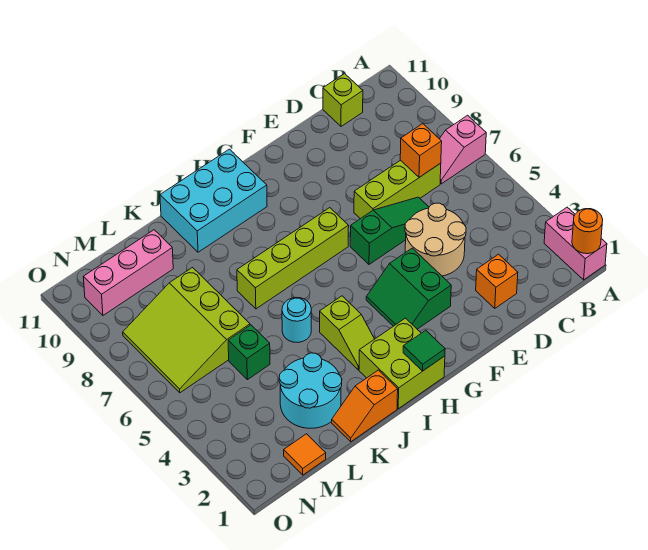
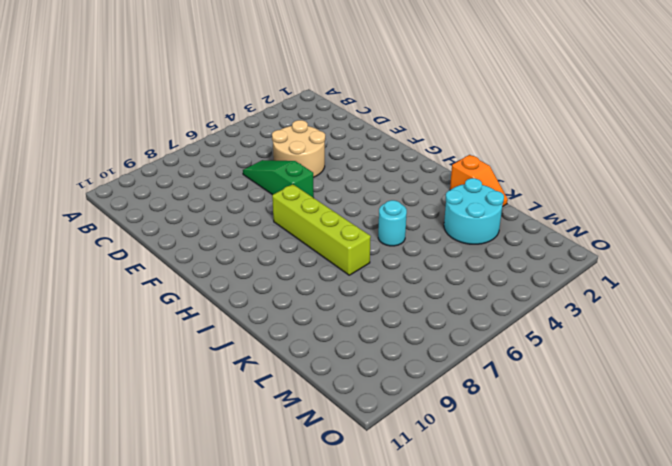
none -> pink brick A1:A2 level 1
none -> pink slope A7:B7 level 1 top A
none -> lime brick C7:E7 level 1

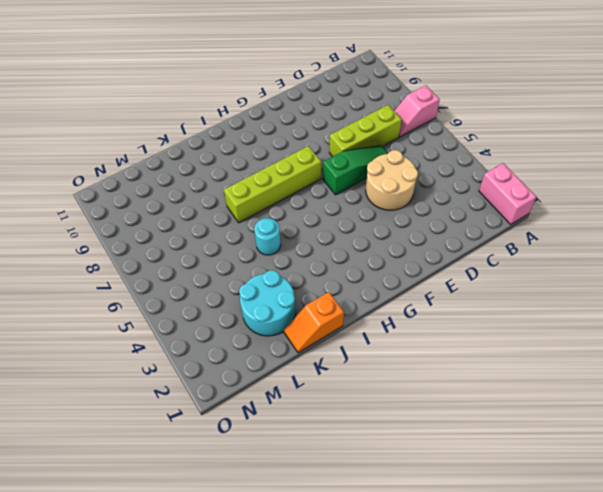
none -> lime brick C11 level 1
none -> orange brick D2 level 1
none -> green slope F3:G4 level 1 top F

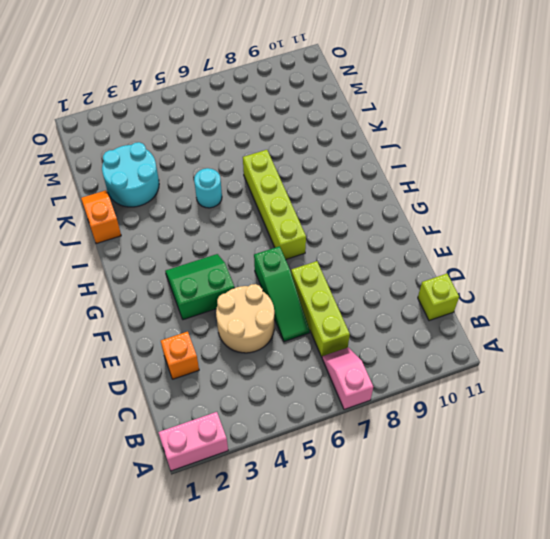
none -> lime brick H1:I2 level 1
none -> cyan brick H10:J11 level 1
none -> lime slope I3:I4 level 1 top 4

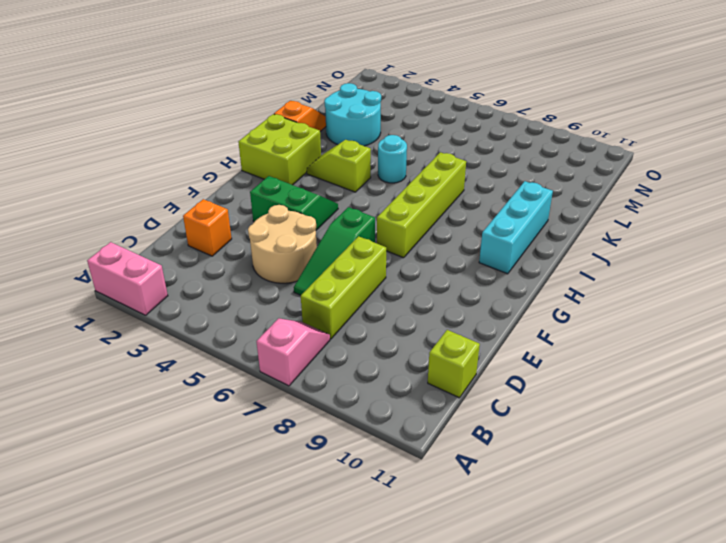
cyan brick H10:J10 level 1 -> cyan brick H10:J11 level 1
none -> green brick L5 level 1
none -> lime slope L6:N8 level 1 top L
none -> pink brick L10:N10 level 1

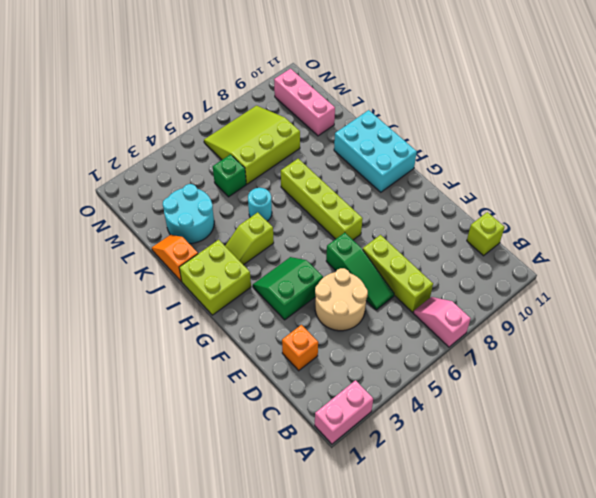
none -> orange tile M1 level 1
none -> orange round brick A1 level 2
none -> orange brick C7 level 2

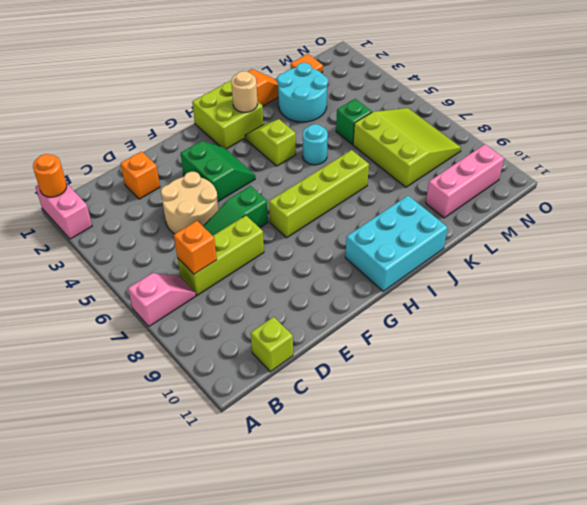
tan round brick I2 level 2 -> none
none -> green tile H1 level 2

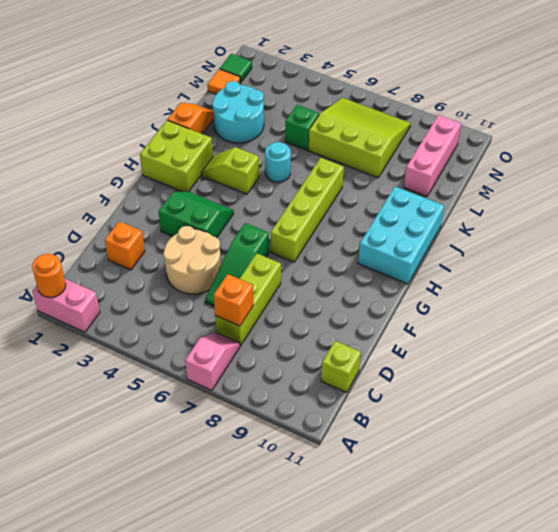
green tile N1 level 1 -> green tile H1 level 2

